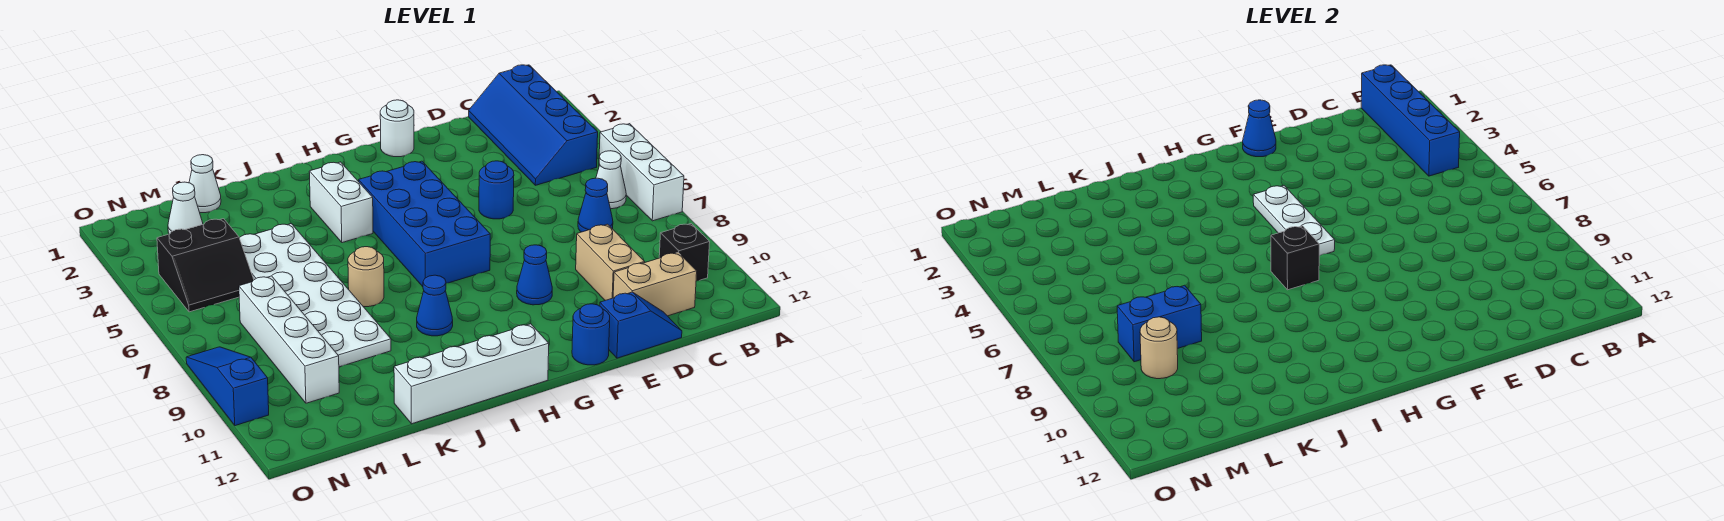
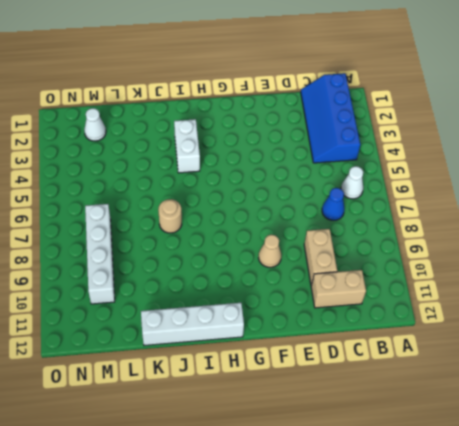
tan cone F9 level 1 -> blue cone F9 level 1
none -> white brick A5:A7 level 1
none -> black brick B10 level 1
none -> blue slope D12:E12 level 1 top E

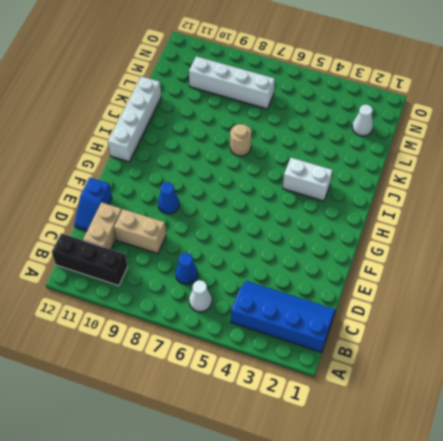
black brick B10:B12 level 1 -> black brick B10 level 1
none -> white brick A5:A7 level 1
none -> blue round brick E5 level 1
none -> white round brick F1 level 1

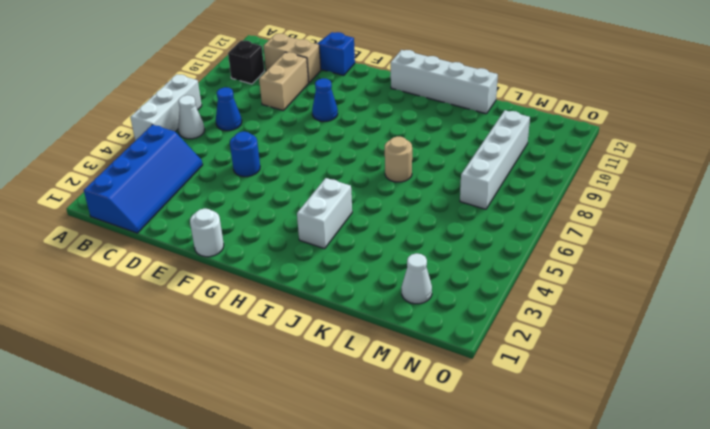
none -> blue round brick F12 level 1
none -> blue brick G4:H7 level 1
none -> blue cone I9 level 1

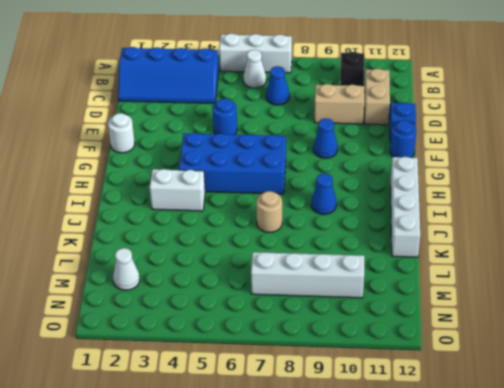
none -> white plate K4:L9 level 1
none -> white cone L1 level 1
none -> black slope M4:N5 level 1 top 4

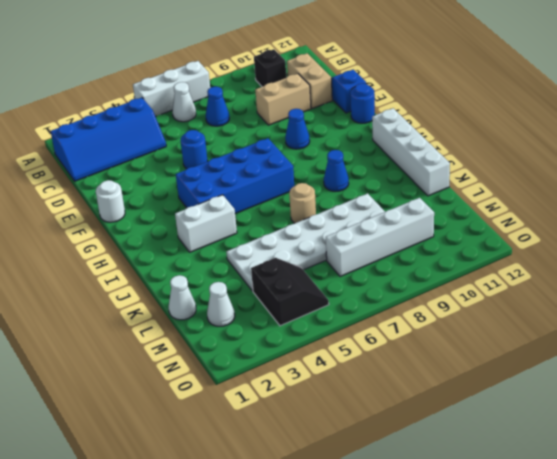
none -> blue slope O8:O10 level 1 top 10
none -> blue brick B1:B4 level 2
none -> blue cone F1 level 2

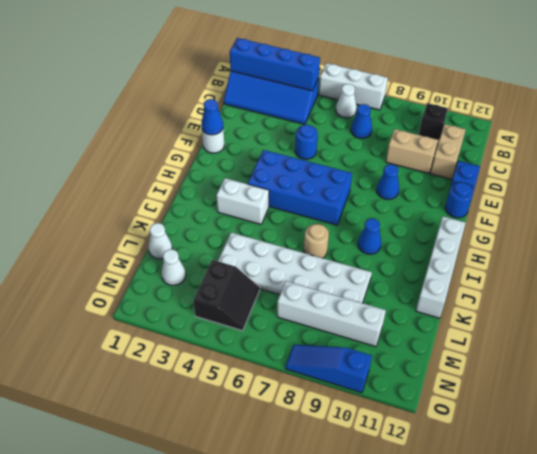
none -> white plate G4:G6 level 2
none -> black brick H7 level 2
none -> blue brick L8:M8 level 2

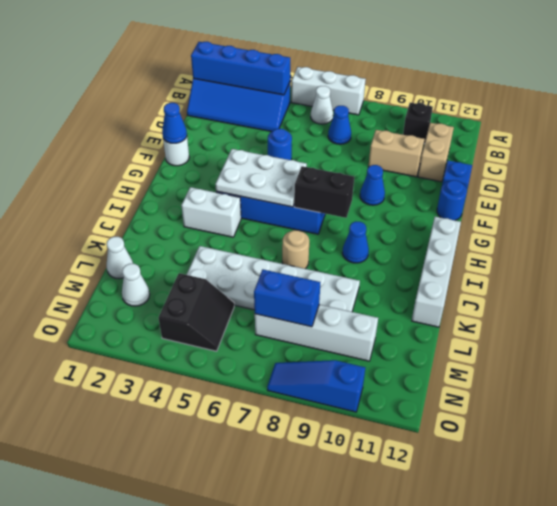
white plate G4:H6 level 2 -> white plate G4:G6 level 2
black brick H7:H8 level 2 -> black brick H7 level 2
blue brick M7:M8 level 2 -> blue brick L8:M8 level 2
none -> tan round brick M9 level 2

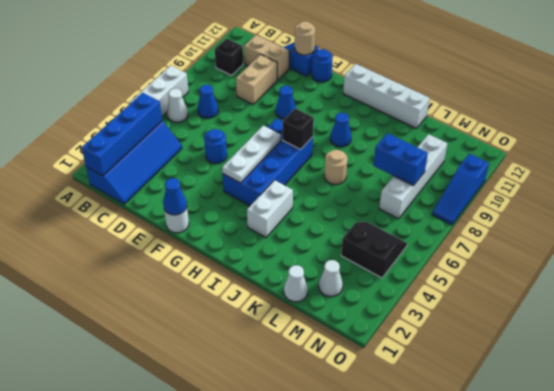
tan round brick E12 level 2 -> tan round brick M9 level 2
none -> white plate K4:L9 level 1

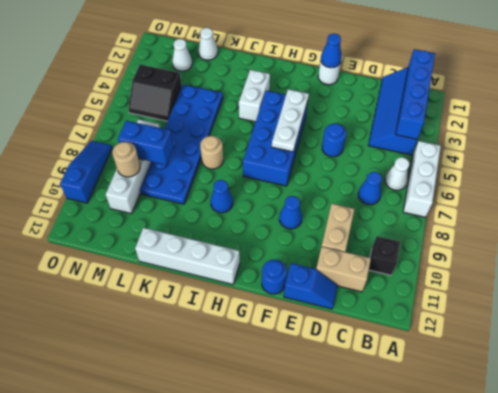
blue plate K4:L9 level 1 -> white plate K4:L9 level 1
none -> black brick H7 level 2

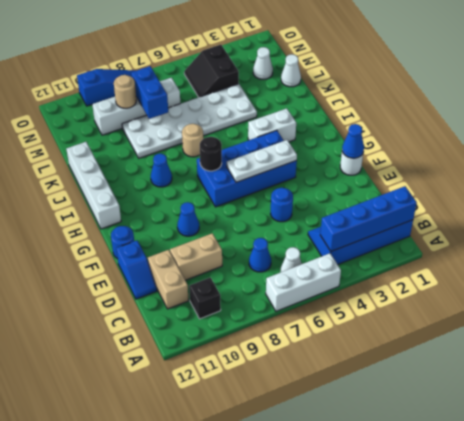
black round brick H7 level 2 -> black brick H7 level 2

